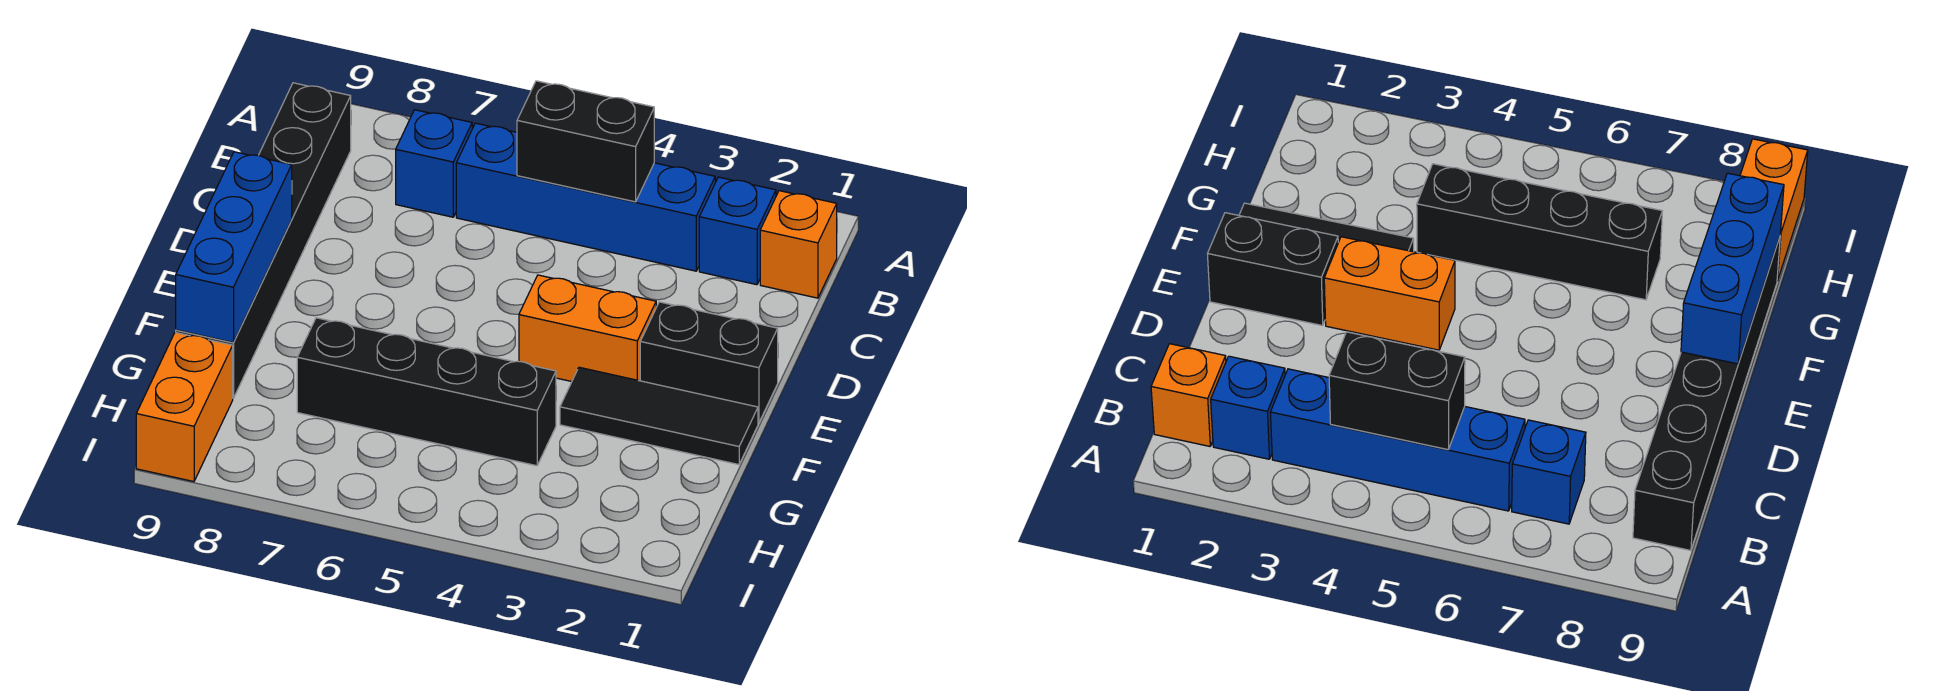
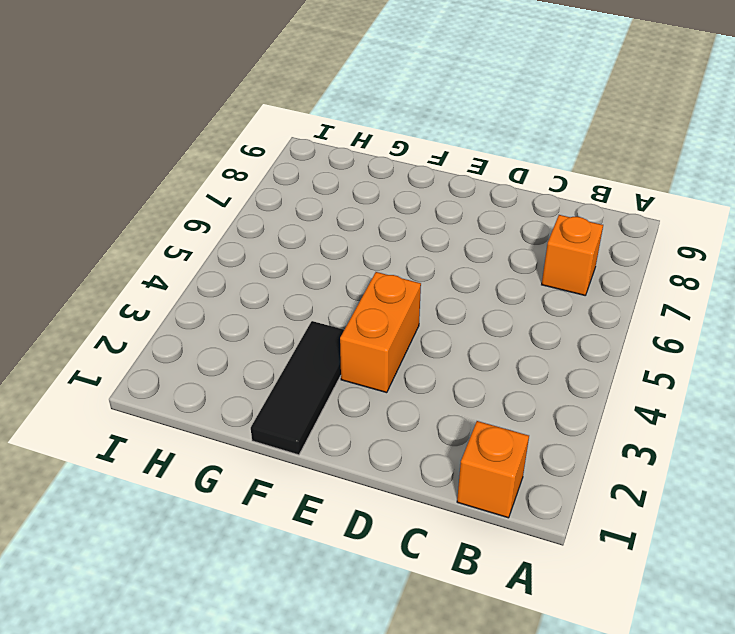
orange brick B7 level 1 -> blue brick B7 level 1
none -> blue brick B2 level 1
none -> blue brick B3:B6 level 1
none -> black brick B9:G9 level 1

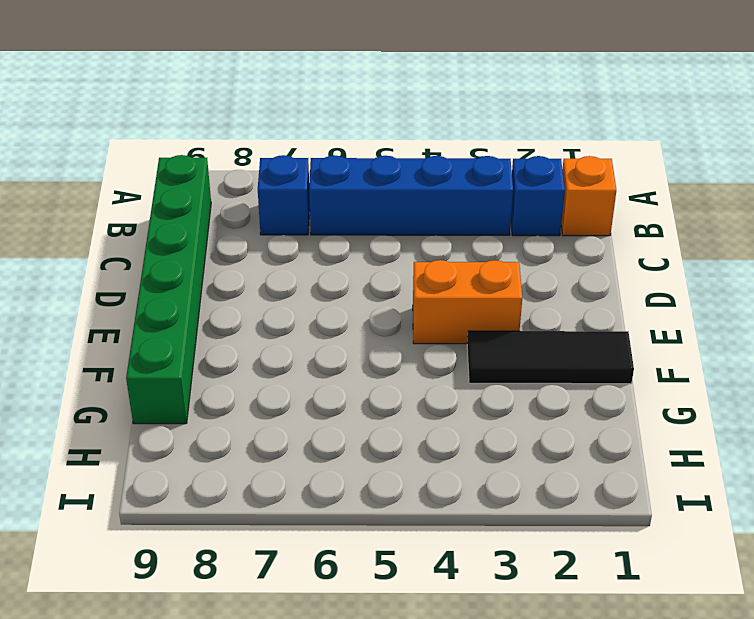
green brick B9:G9 level 1 -> black brick B9:G9 level 1
none -> black brick E1:E2 level 1
none -> black brick G4:G7 level 1
none -> orange brick H9:I9 level 1

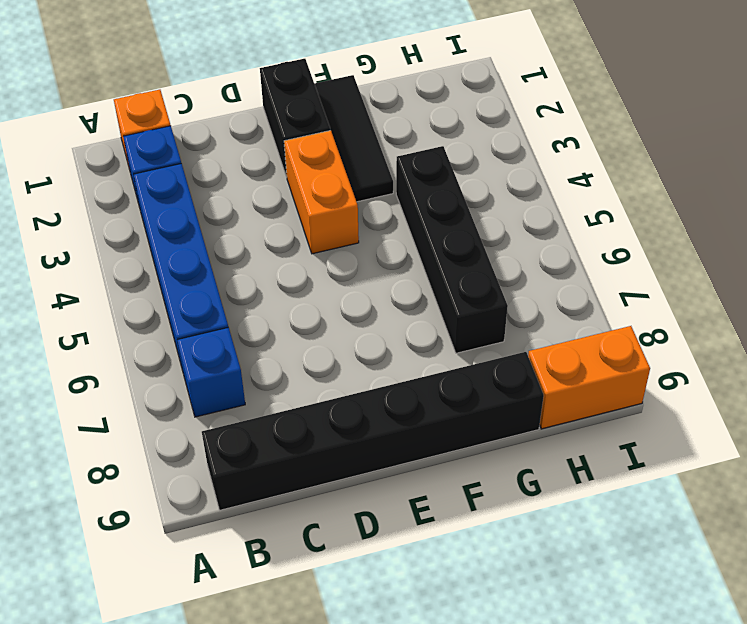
none -> black brick B4:B5 level 2
none -> blue brick E9:G9 level 2

